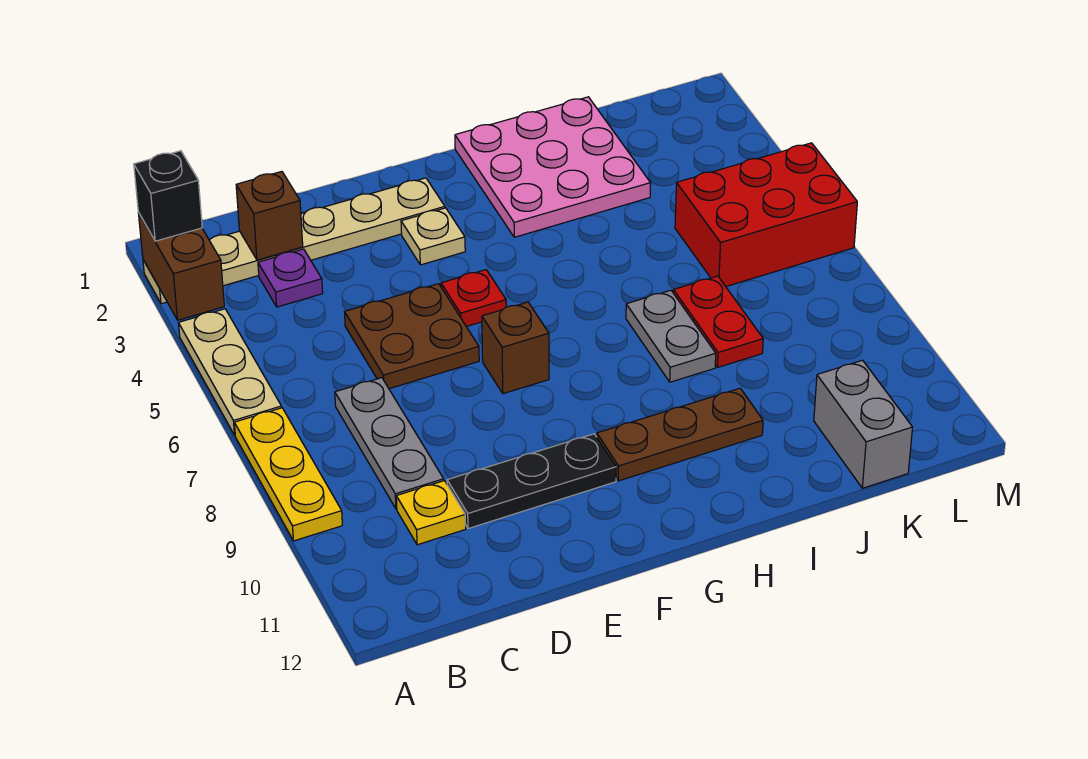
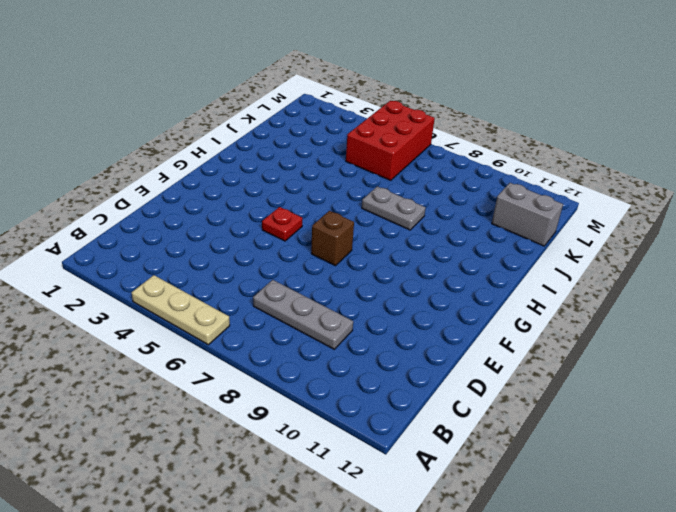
none -> tan plate A2:F2 level 1
none -> yellow plate A7:A9 level 1
none -> purple plate C3 level 1

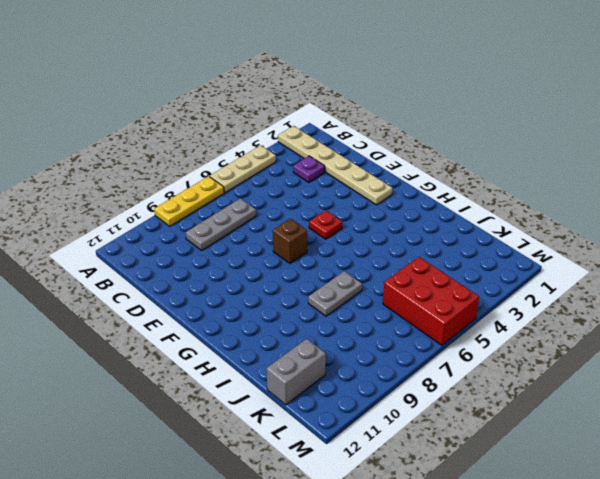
none -> yellow plate C10 level 1
none -> brown plate D5:E6 level 1
none -> black plate D10:F10 level 1

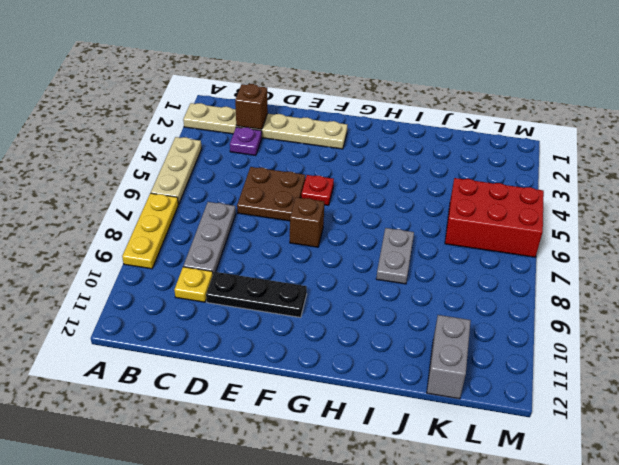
none -> tan plate F3 level 1
none -> brown plate G10:I10 level 1
none -> pink plate H1:J3 level 1

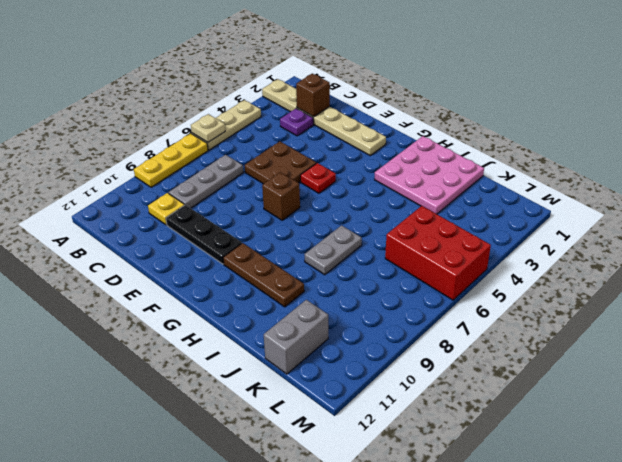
tan plate A6 level 2 -> tan plate F3 level 1
none -> red plate J7:J8 level 1
none -> brown brick A2:A3 level 2
none -> black brick A2 level 3

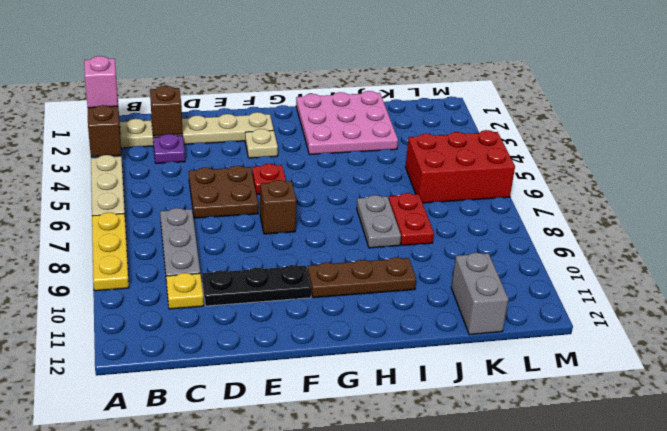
pink brick A2 level 3 -> black brick A2 level 3

